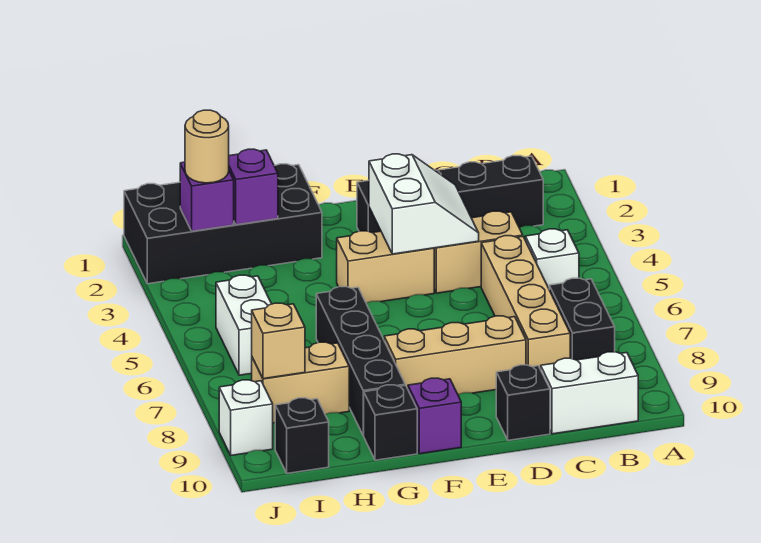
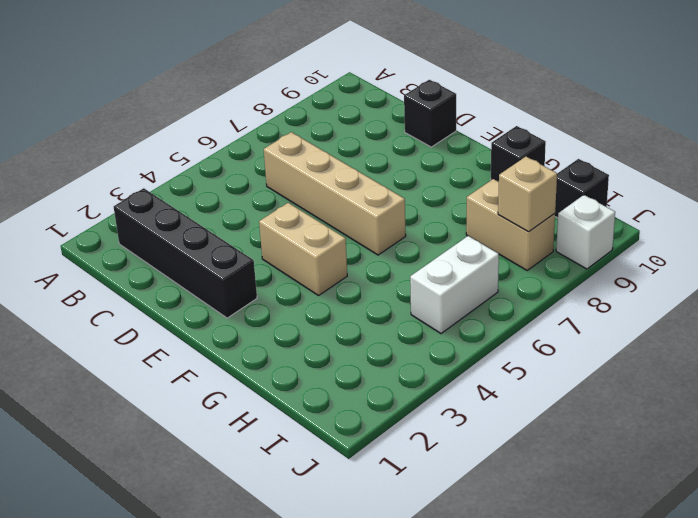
tan brick C6:F6 level 1 -> tan brick C5:C8 level 1
none -> white brick B5 level 1
none -> black brick B7:B8 level 1
none -> white brick B10:C10 level 1

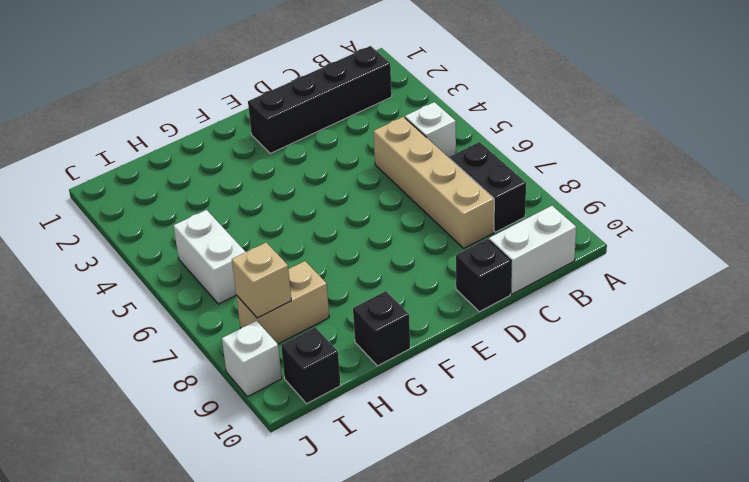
none -> tan brick C4:D4 level 1
none -> tan brick D8:F8 level 1
none -> tan brick E4:F4 level 1

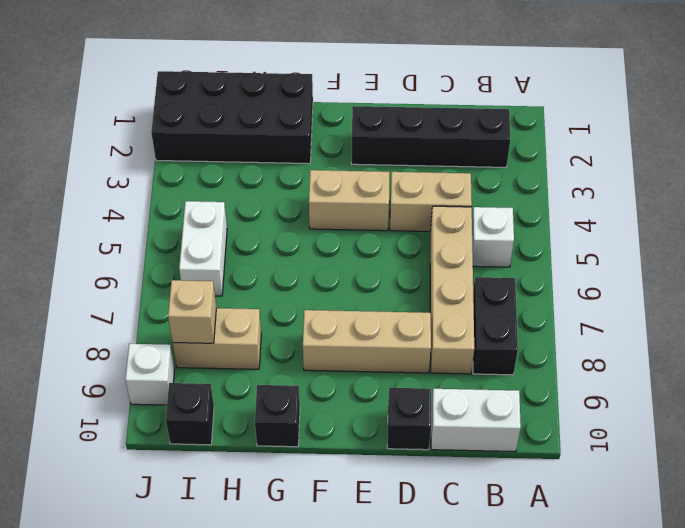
none -> purple brick F10 level 1
none -> black brick G6:G9 level 1
none -> white slope D3:E4 level 2 top E

